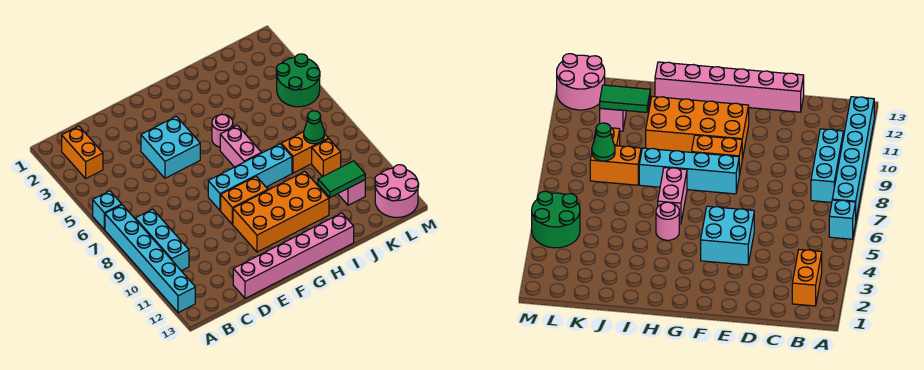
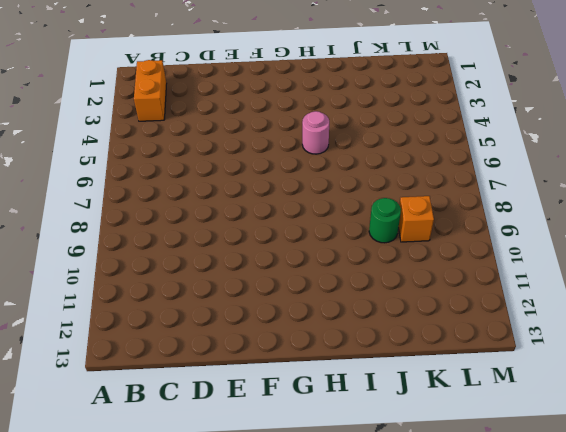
green round brick J9 level 1 -> none
none -> cyan brick A6 level 1
none -> cyan brick A7:A12 level 1
none -> cyan brick B8:B10 level 1

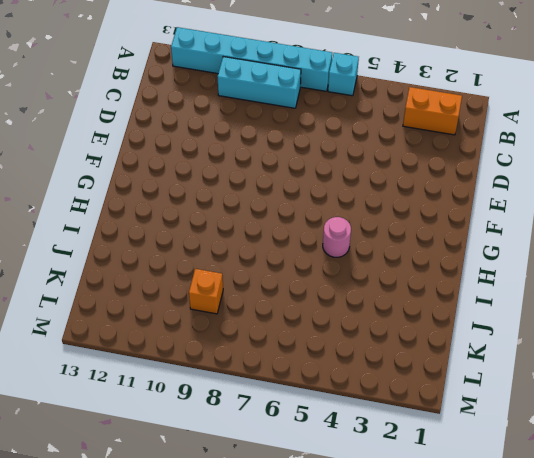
none -> pink brick D13:I13 level 1
none -> cyan brick E4:F5 level 1
none -> cyan brick F8:I8 level 1

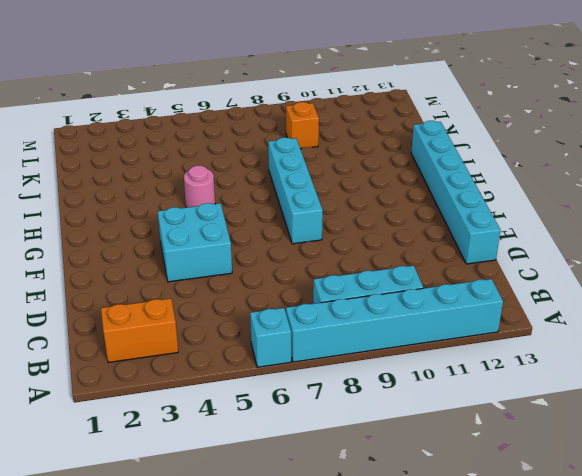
cyan brick D13:I13 level 1 -> pink brick D13:I13 level 1
none -> orange brick F9:G9 level 1
none -> orange brick F10:I11 level 1
none -> pink brick H6:H7 level 1

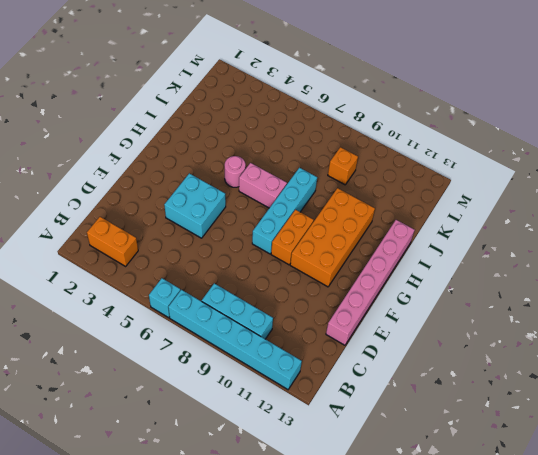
none -> orange brick J8:K8 level 1
none -> pink brick K11 level 1
none -> green round brick L4:M5 level 1

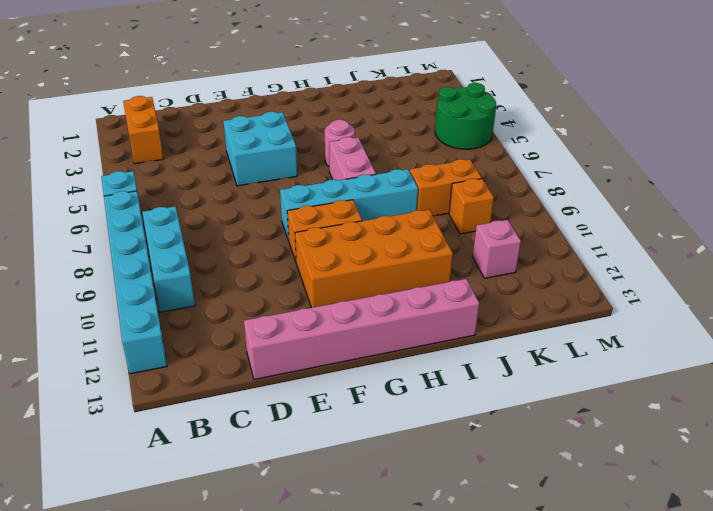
none -> pink round brick L12:M13 level 1
none -> green tile J11:K11 level 2
none -> green cone K8 level 2

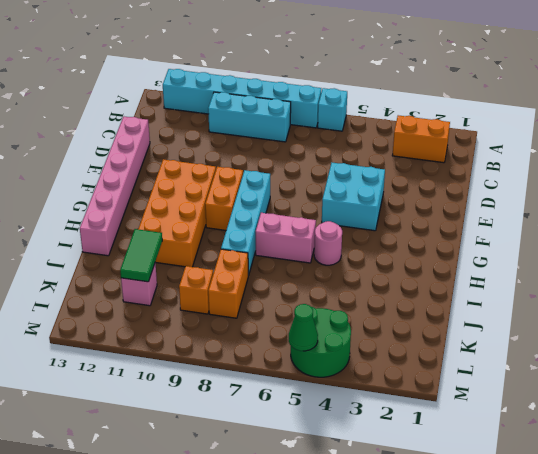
green cone M5 level 2 -> green cone K8 level 2
none -> pink round brick L12:M13 level 1

